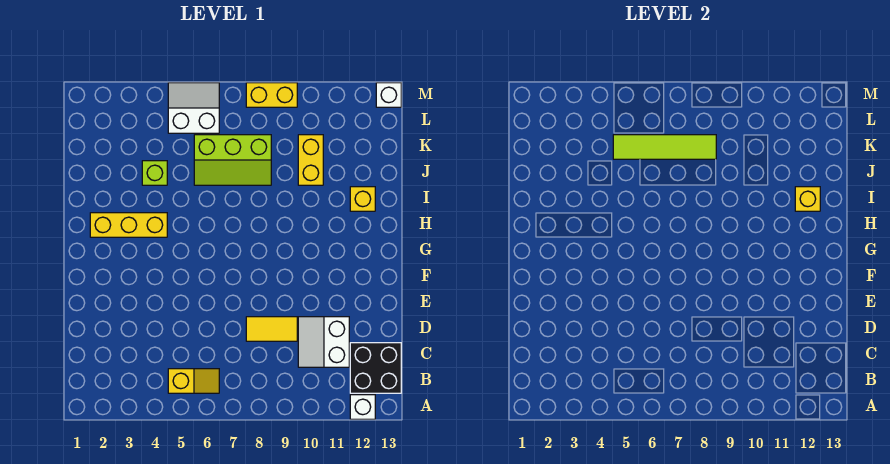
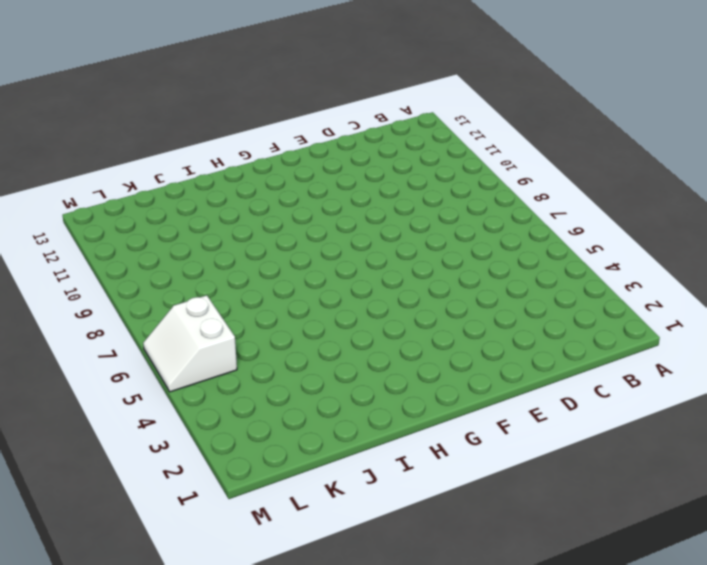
none -> white brick A12 level 1
none -> yellow slope B5:B6 level 1 top 5
none -> black brick B12:C13 level 1

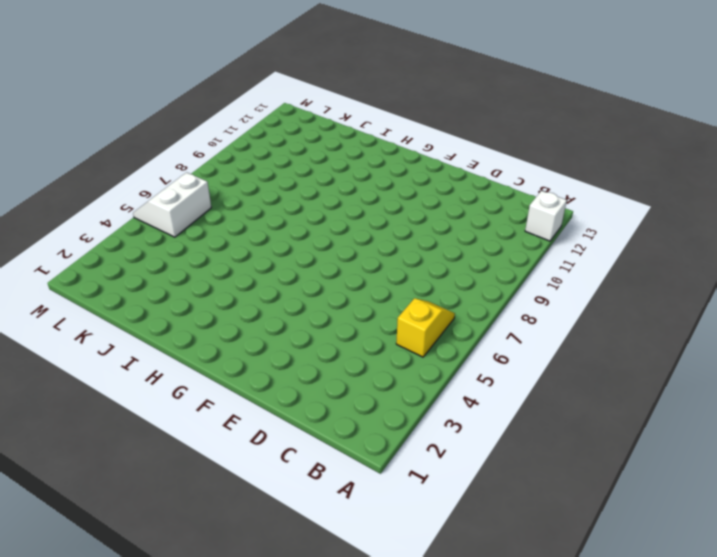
none -> black brick B12:C13 level 1
none -> white slope C10:D11 level 1 top 11
none -> yellow tile D8:D9 level 1

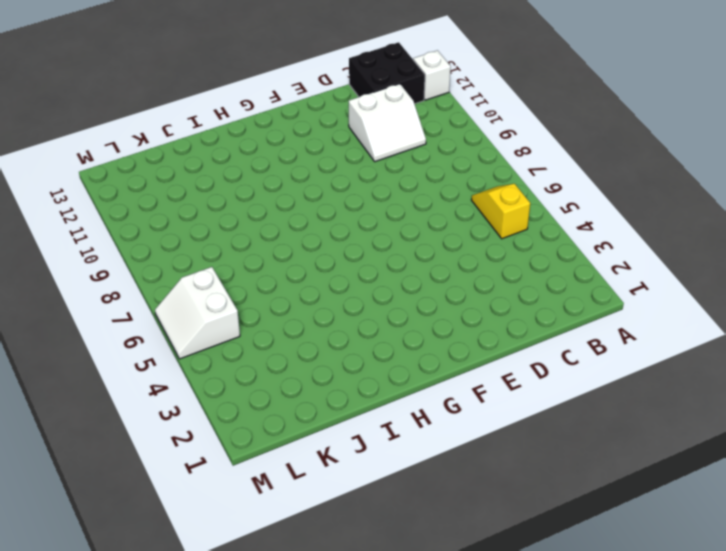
none -> yellow tile D8:D9 level 1
none -> yellow brick H2:H4 level 1
none -> yellow brick I12 level 1

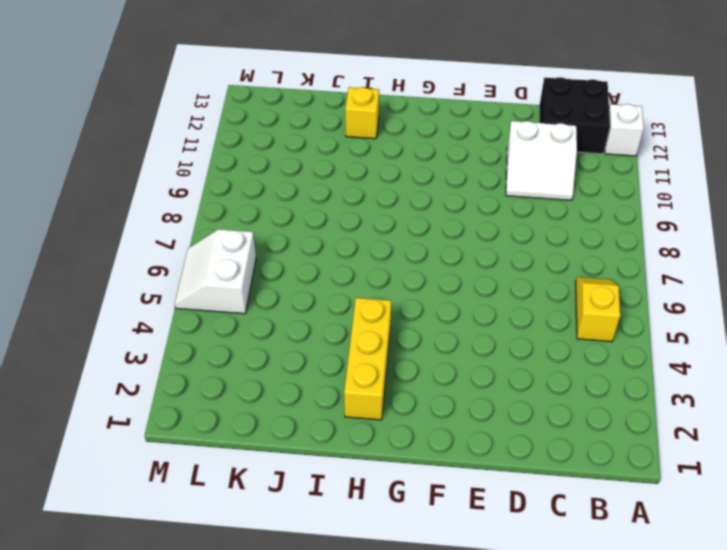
none -> yellow tile D8:D9 level 1
none -> lime brick J4 level 1
none -> lime slope J6:K8 level 1 top K

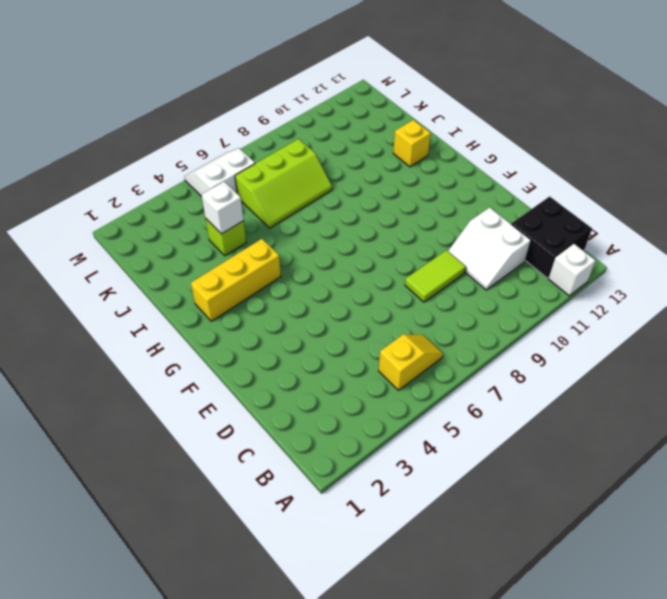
lime tile D8:D9 level 1 -> yellow tile D8:D9 level 1
white brick J4 level 2 -> white brick M13 level 1
none -> yellow brick J10:K10 level 1
none -> yellow brick M8:M9 level 1
none -> yellow brick I12 level 2

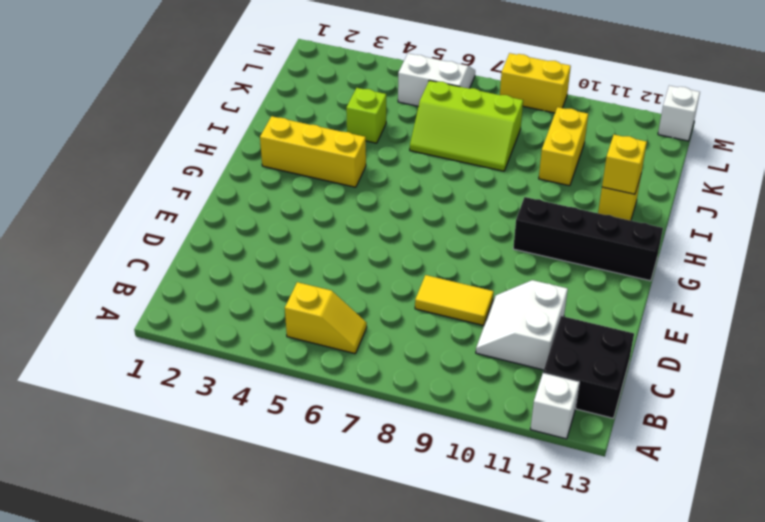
black brick G10:G13 level 1 -> none
none -> lime tile K5:K8 level 2

